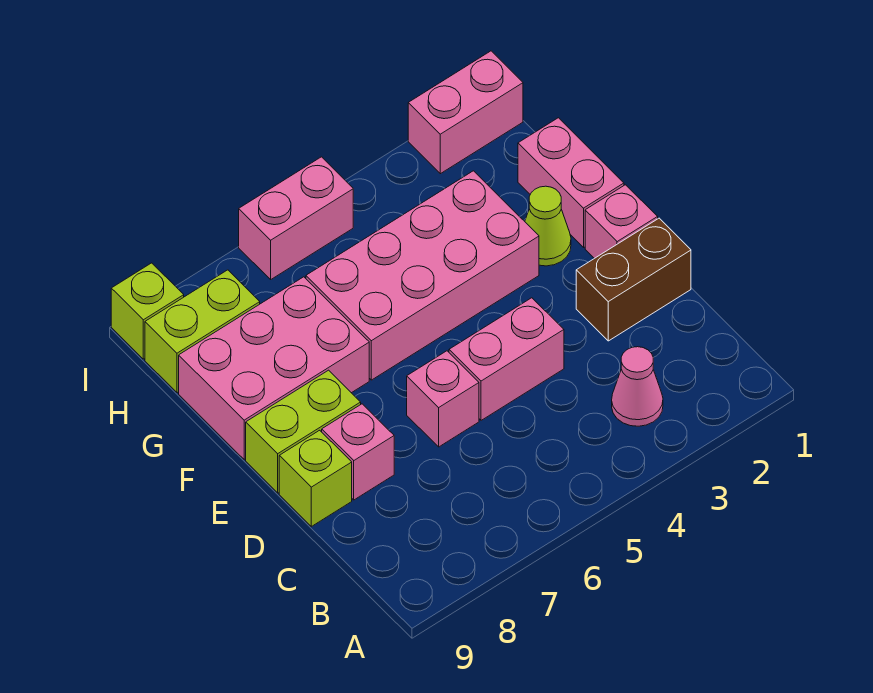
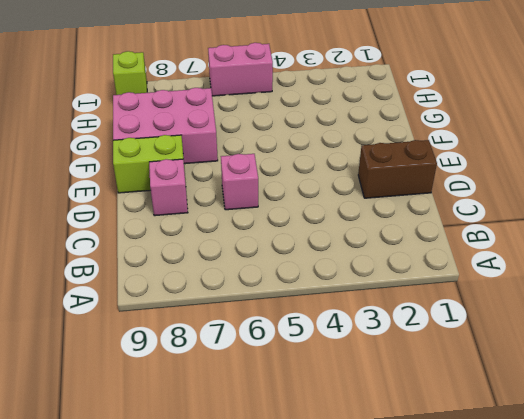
none -> pink cone B3 level 1
none -> pink brick D4:D5 level 1
none -> lime brick D9 level 1

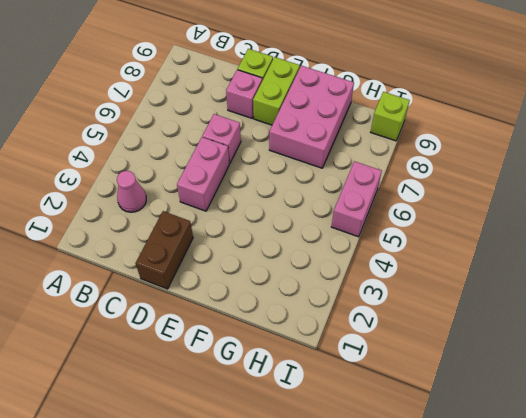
none -> pink brick E1 level 1
none -> pink brick F1:G1 level 1
none -> lime cone F2 level 1

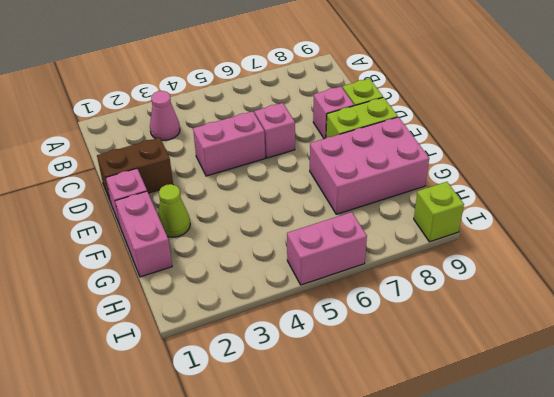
none -> pink brick F3:G6 level 1
none -> lime brick H8:H9 level 1
none -> pink brick I1:I2 level 1

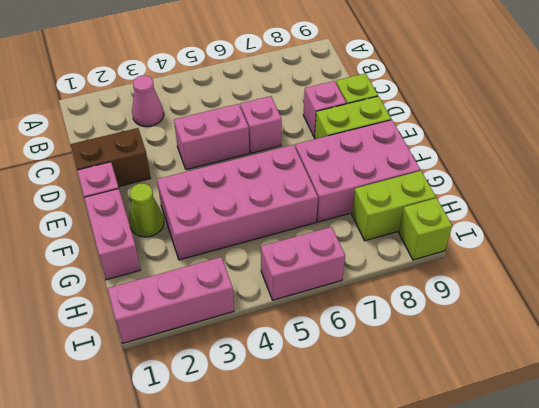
pink brick I1:I3 level 1 -> pink brick I1:I2 level 1

